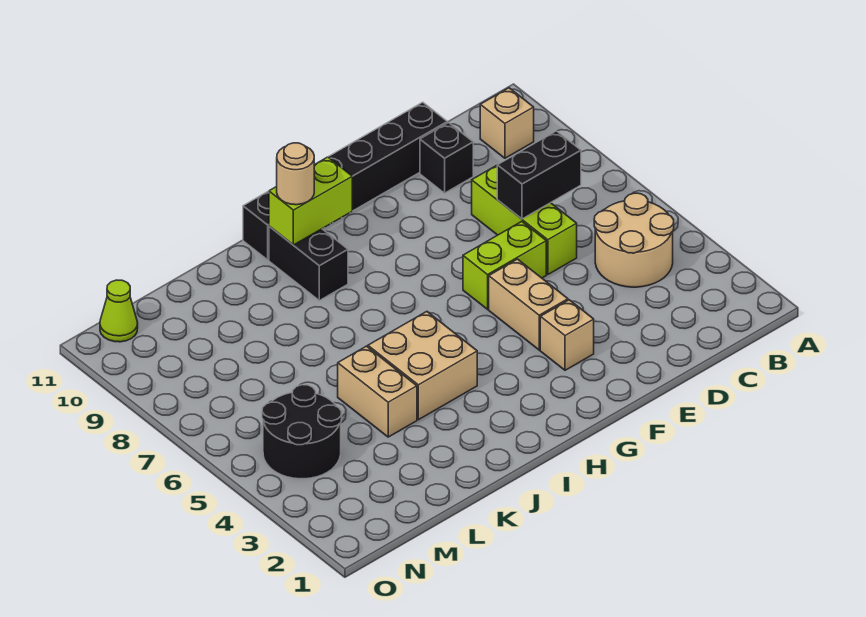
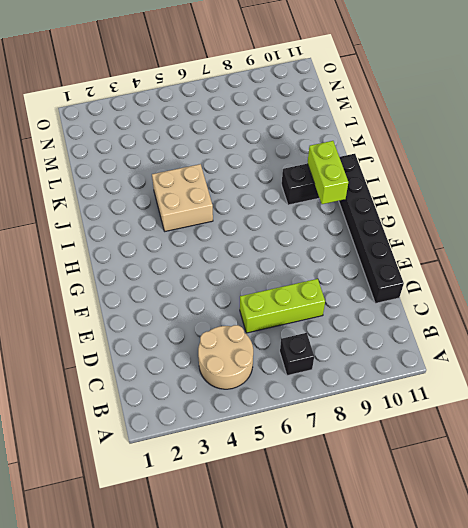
black brick B7 level 1 -> black brick D10 level 1
none -> tan brick B10 level 1
none -> lime brick E6:F6 level 1
none -> tan brick F3 level 1

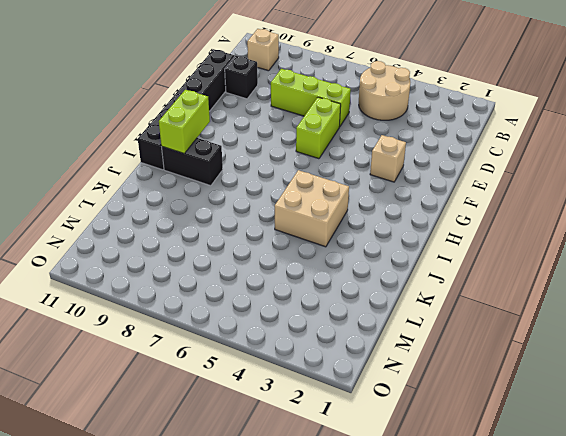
none -> tan brick F4:F5 level 1
none -> tan brick K4:K5 level 1
none -> black round brick M4:N5 level 1

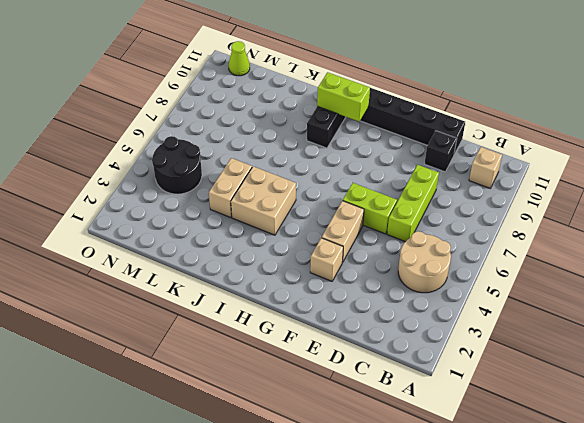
none -> black brick C7:D7 level 2
none -> tan round brick I10 level 3

